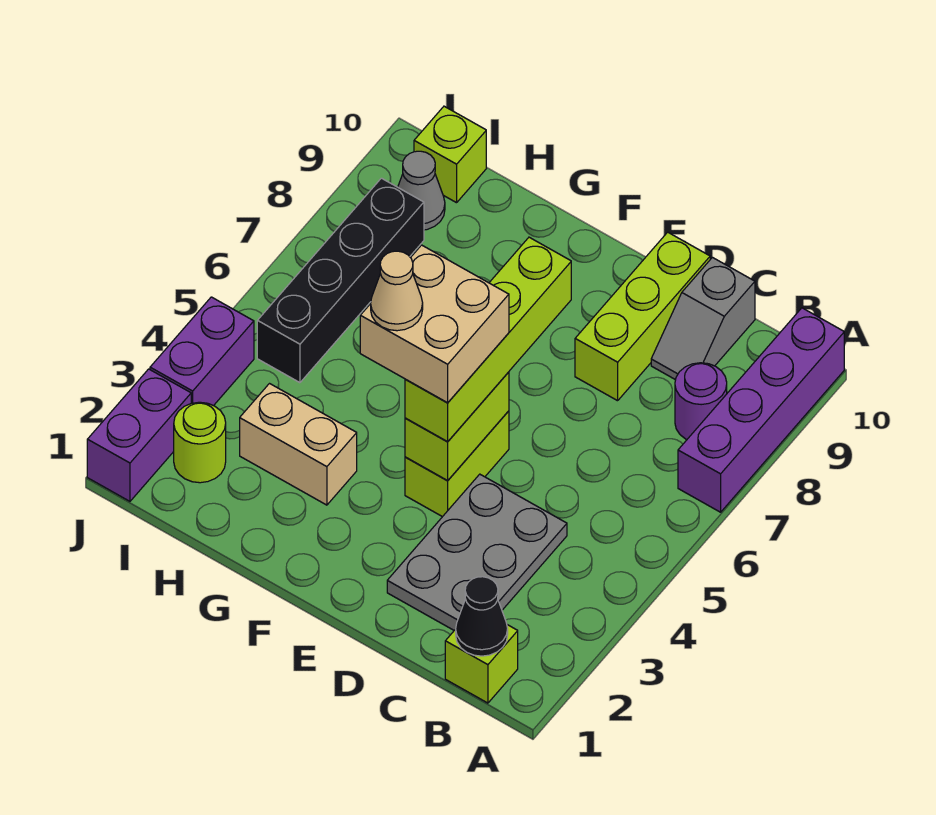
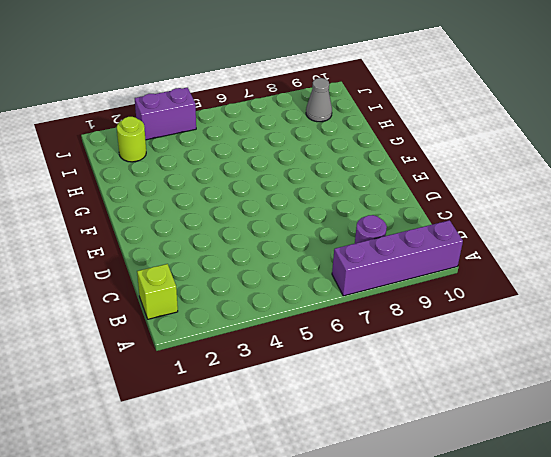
none -> grey plate C2:D4 level 1
none -> grey slope C9:C10 level 1 top 10
none -> lime brick D8:D10 level 1

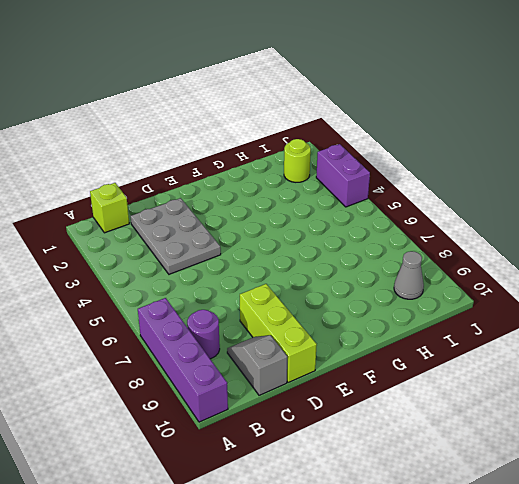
none -> lime brick E4:E5 level 1
none -> tan brick G3:H3 level 1
none -> black brick I5:I8 level 1

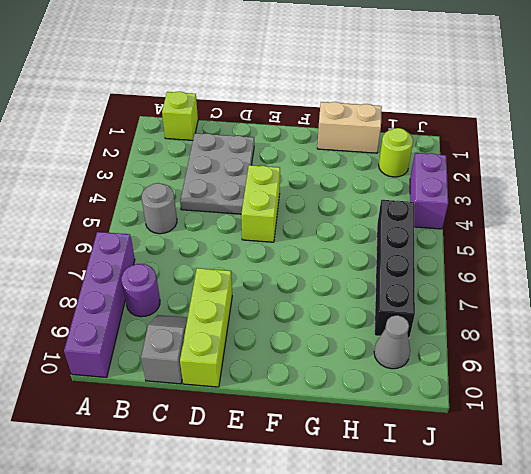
grey round brick B5 level 1 -> none
tan brick G1:H1 level 1 -> tan brick G3:H3 level 1
none -> lime brick I10 level 1
none -> purple brick J1:J2 level 1
none -> black cone B1 level 2

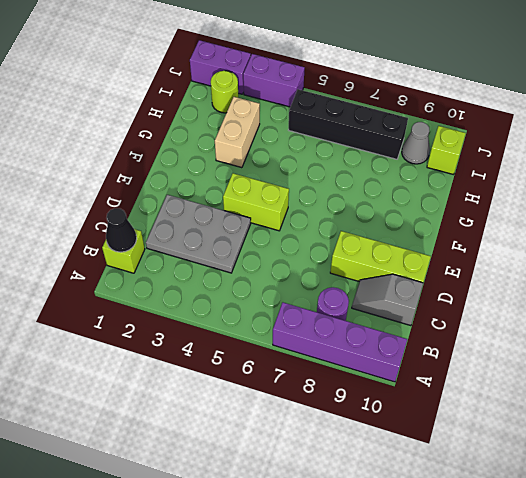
none -> lime brick E4:E5 level 2
none -> lime brick E4:E7 level 3
none -> tan brick E4:F5 level 4

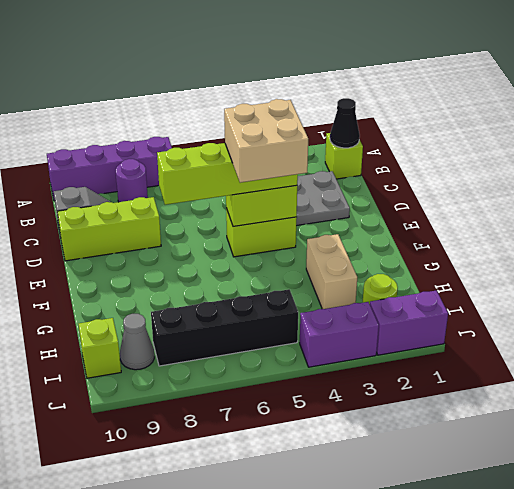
none -> tan cone F4 level 5

